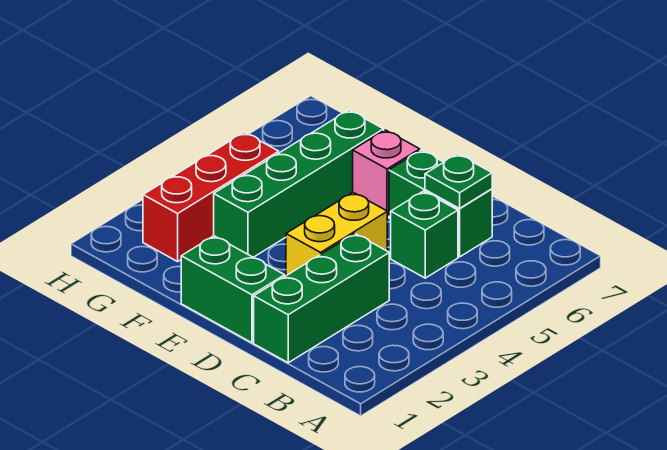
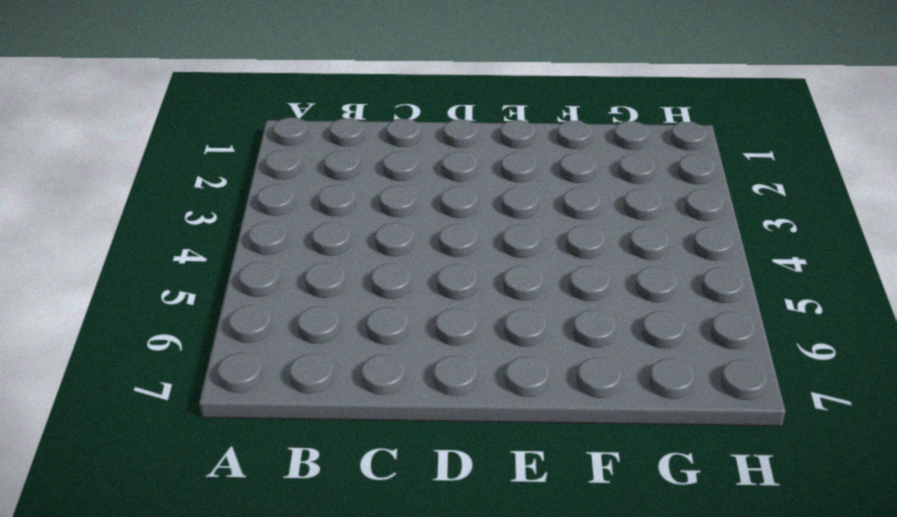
none -> green brick C1:C3 level 1
none -> green brick C5 level 1

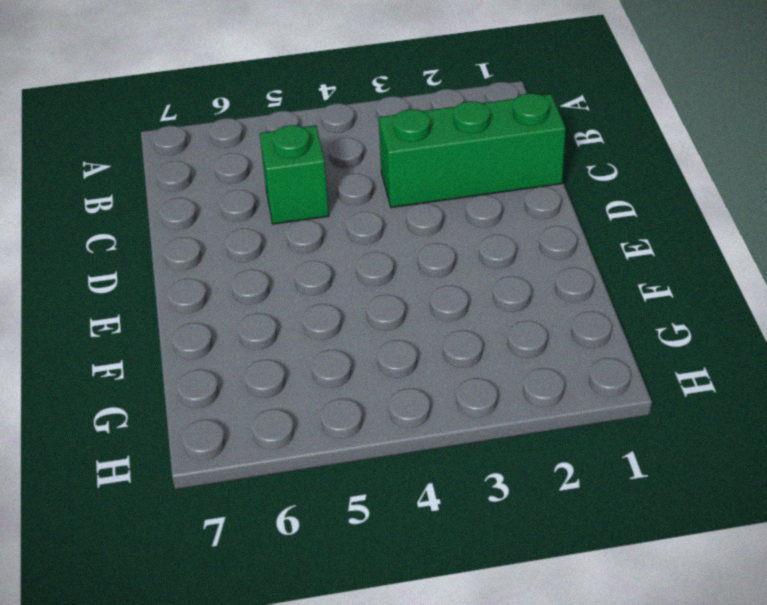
none -> green brick C6:D6 level 1
none -> green brick D1:E1 level 1

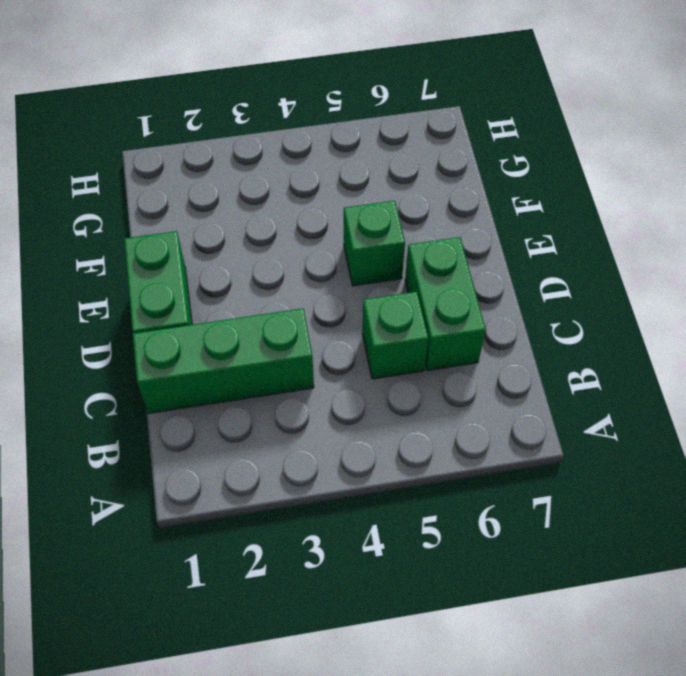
green brick E5 level 1 -> none
none -> yellow brick D3:D4 level 1
none -> pink brick E6 level 1

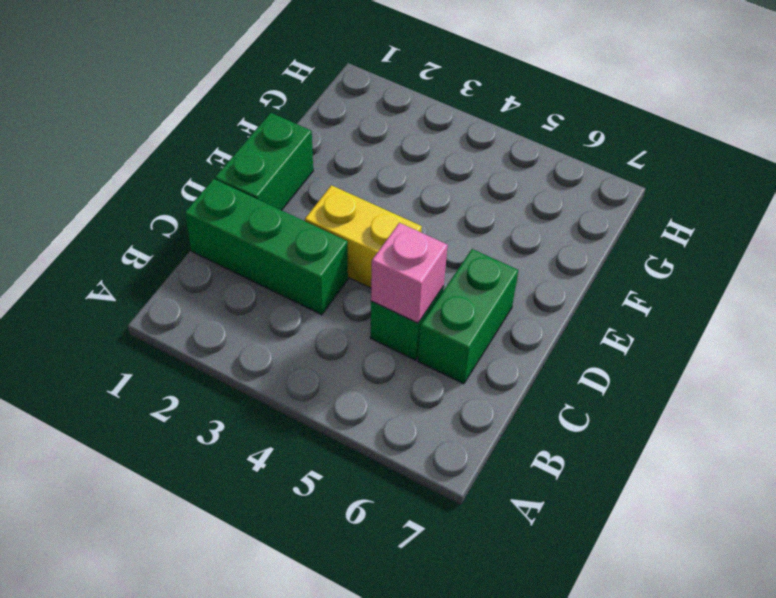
pink brick C5 level 2 -> pink brick E6 level 1
none -> green brick F3:F6 level 1
none -> red brick G2:G4 level 1

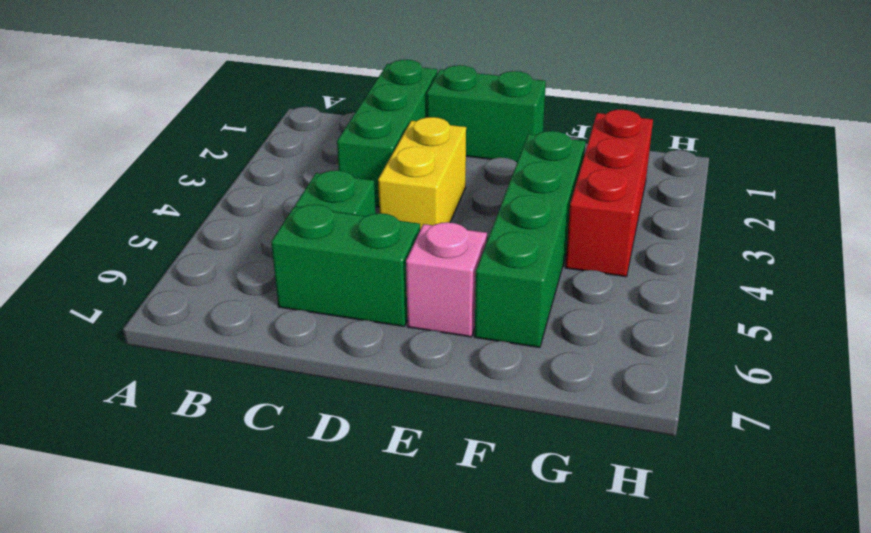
none -> green plate C6 level 2

